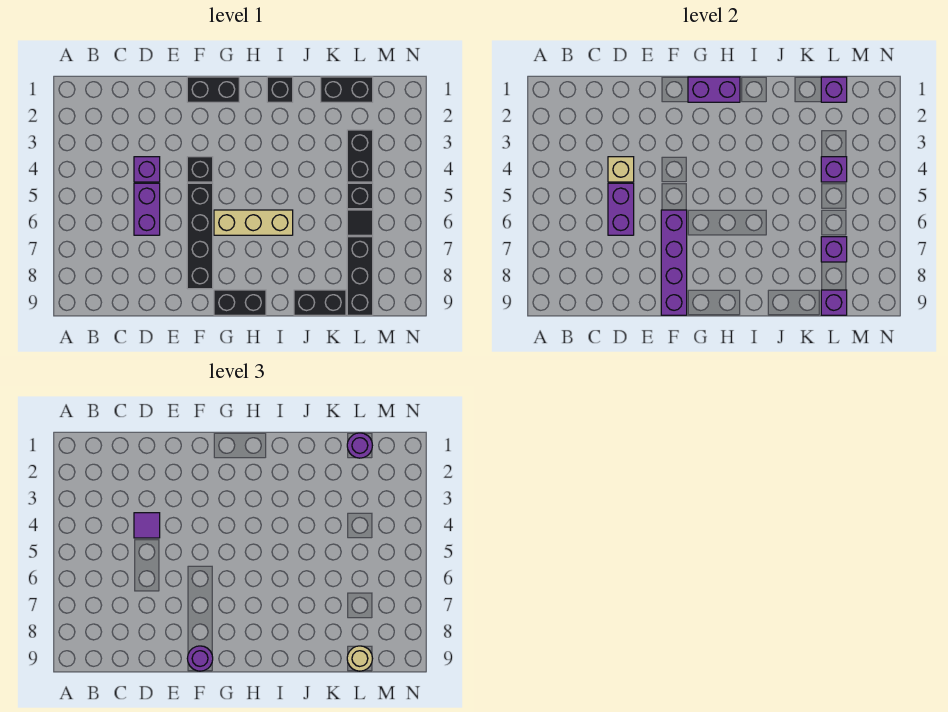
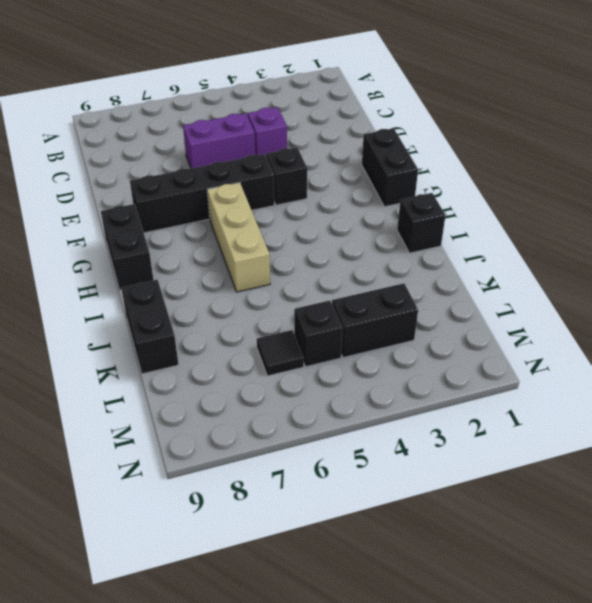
none -> black brick K1:L1 level 1
none -> black brick L7:L9 level 1
none -> tan brick D4 level 2

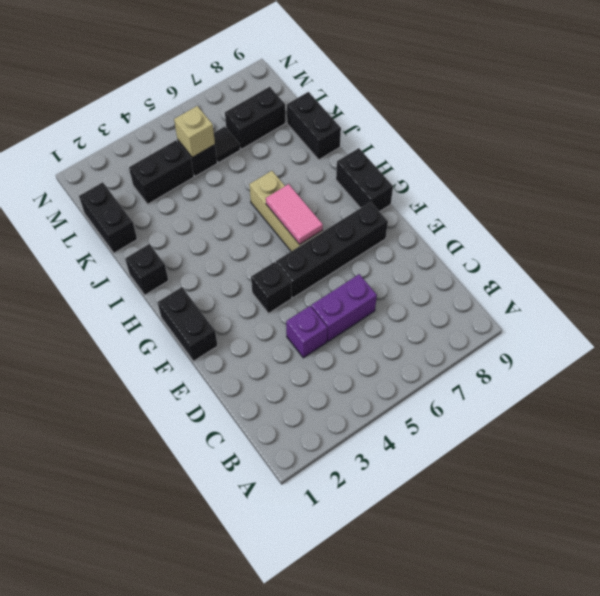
pink tile G6:H6 level 2 -> none
tan brick L5 level 2 -> tan brick D4 level 2
black brick L7:L8 level 1 -> black brick L7:L9 level 1
none -> purple brick D5:D6 level 2
none -> purple brick F6:F9 level 2
none -> purple brick G1:H1 level 2

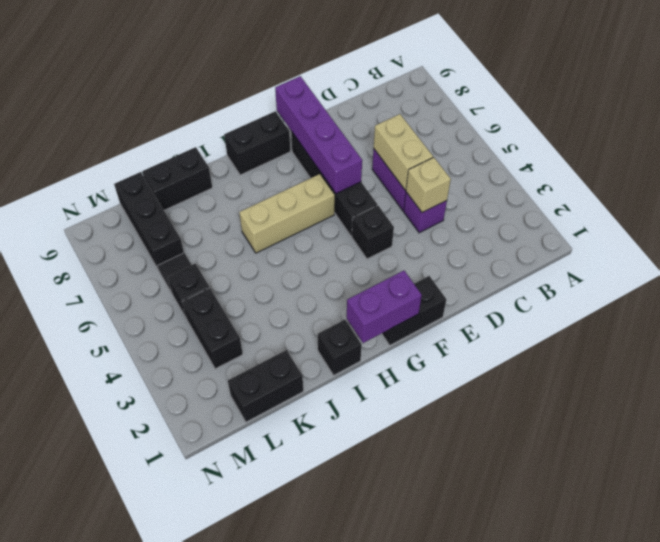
tan brick D5:D6 level 2 -> purple brick D5:D6 level 2
none -> purple brick L1 level 2
none -> purple brick L4 level 2
none -> purple brick L7 level 2

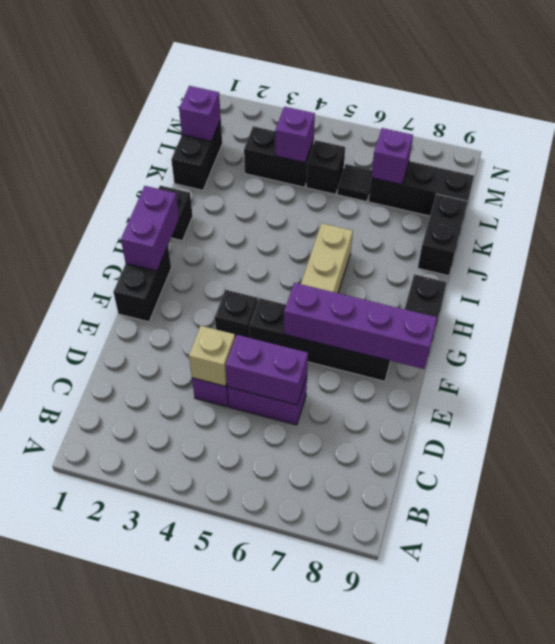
none -> purple brick L9 level 2
none -> purple tile D4 level 3
none -> purple round brick F9 level 3

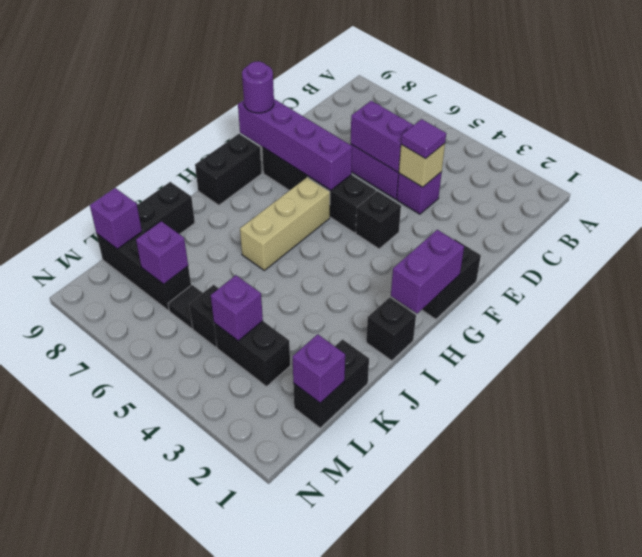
none -> purple round brick L1 level 3
none -> tan round brick L9 level 3

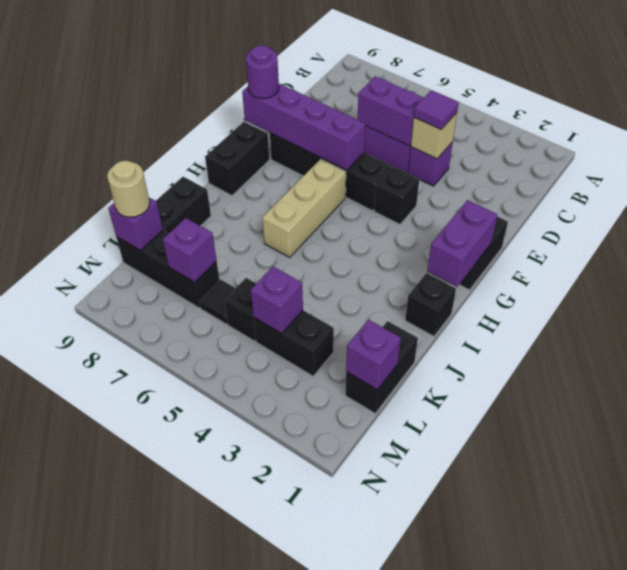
none -> purple round brick L1 level 3

